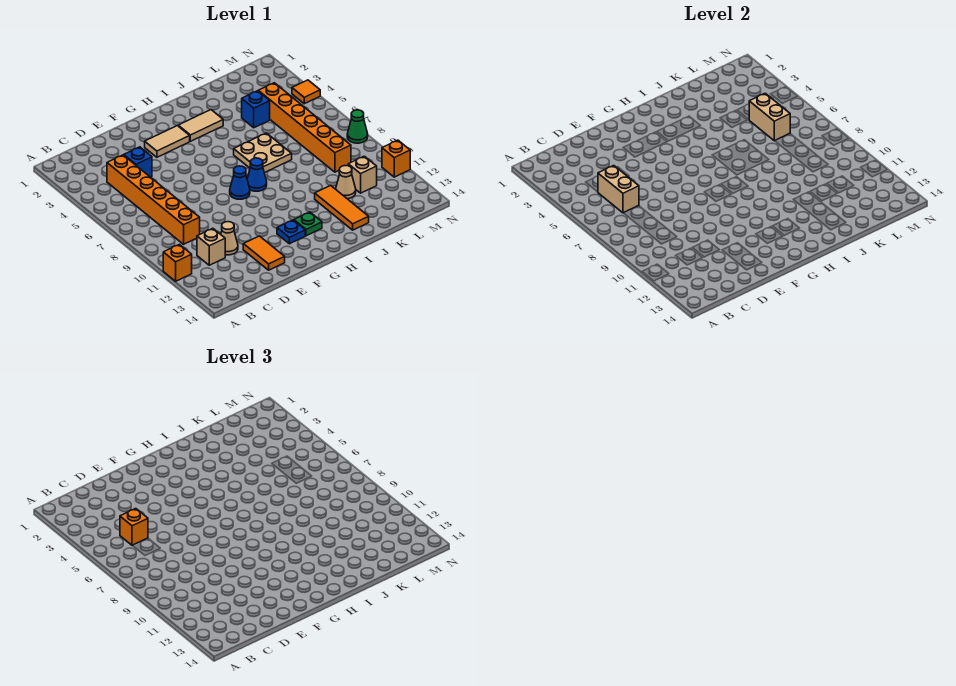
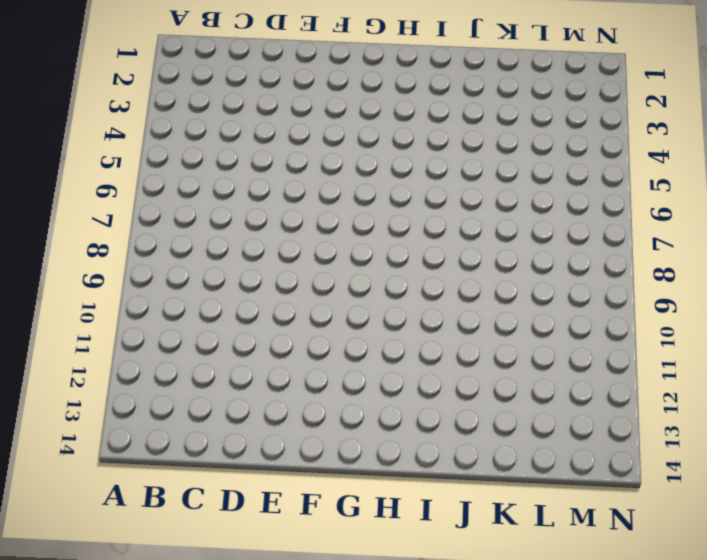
none -> orange brick A11 level 1
none -> orange brick C4:C9 level 1
none -> tan brick C11 level 1

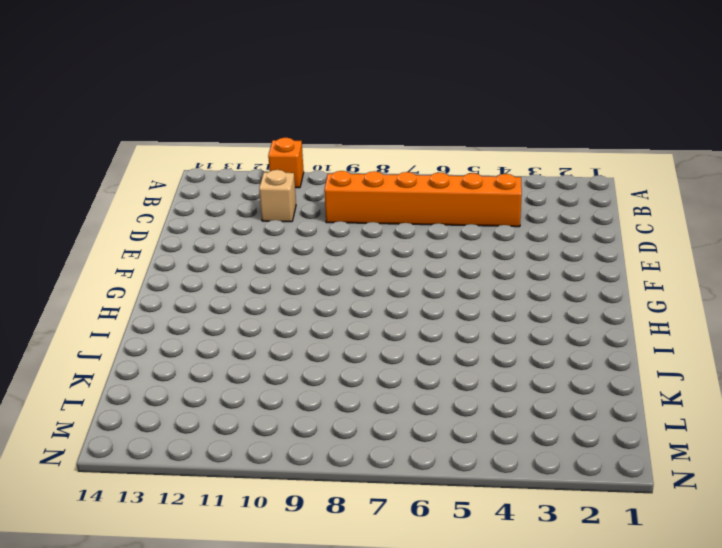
none -> blue brick D4 level 1
none -> tan cone D11 level 1
none -> orange tile E12:E13 level 1

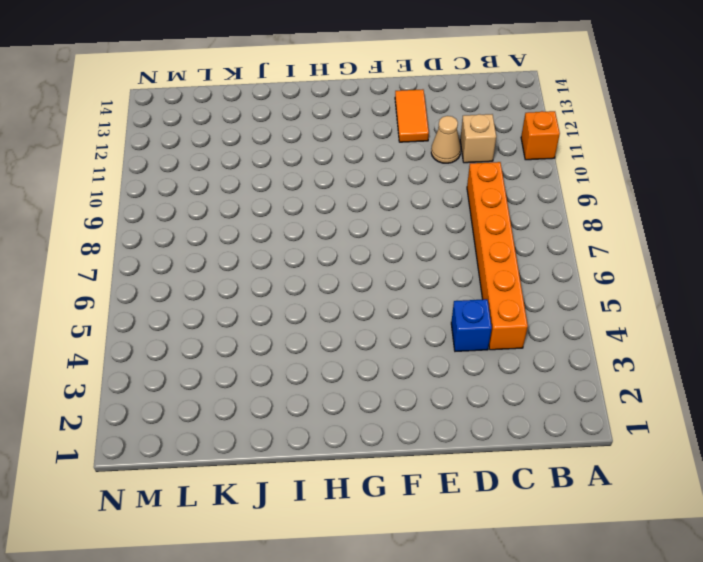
none -> tan tile F3:G3 level 1
none -> blue cone G8 level 1
none -> blue plate G12 level 1

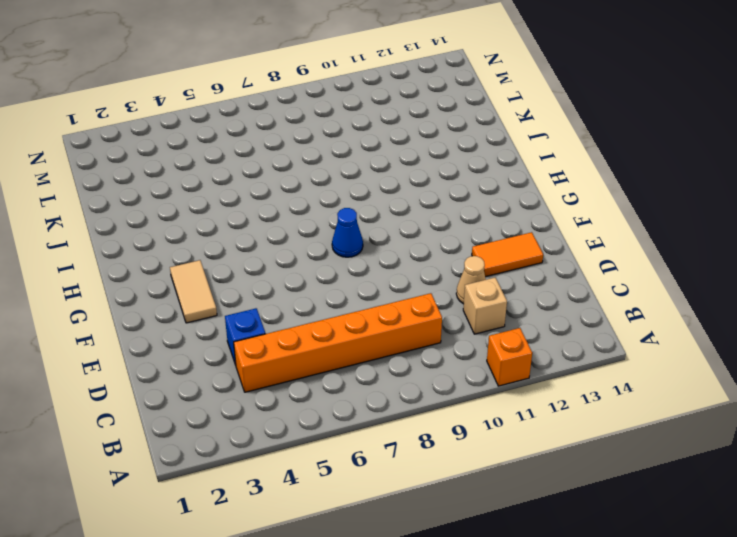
none -> blue plate G12 level 1
none -> tan tile H3:I3 level 1
none -> blue cone H8 level 1

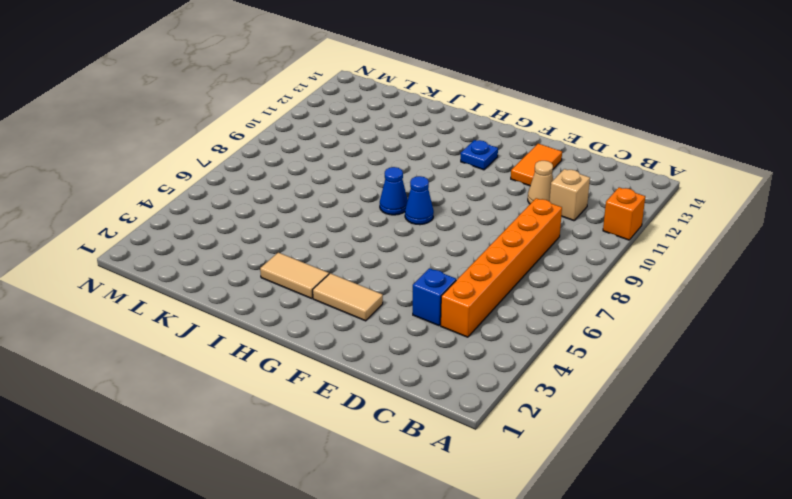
none -> green plate H12 level 1
none -> tan plate I6:J7 level 1
none -> orange tile J11:J13 level 1

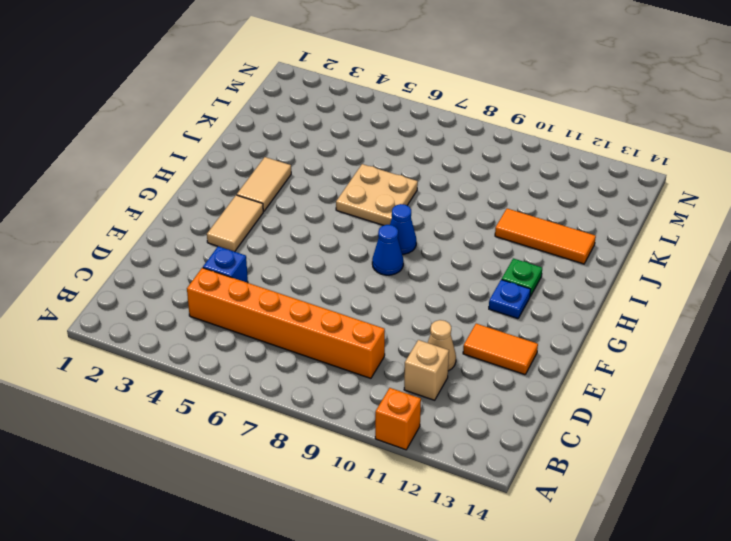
none -> blue brick K4 level 1
none -> tan cone K11 level 1
none -> orange brick L4:L9 level 1

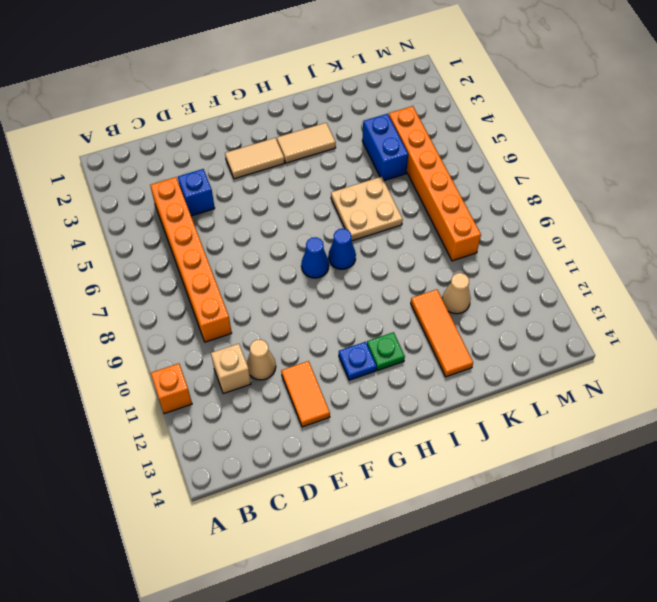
blue brick K4:K5 level 1 -> blue brick K4 level 1
none -> tan brick L11 level 1
none -> orange tile N4 level 1
none -> green cone N8 level 1

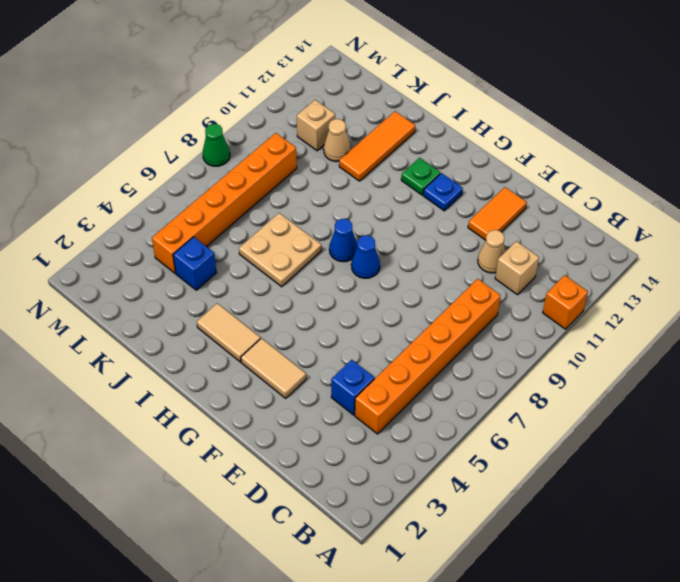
none -> orange tile N4 level 1
none -> orange brick N11 level 1
none -> tan brick C5:C6 level 2

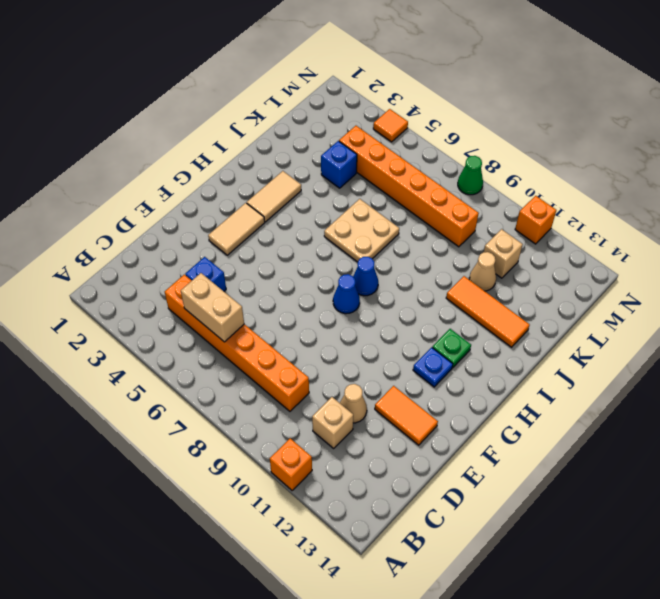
none -> tan brick L5:L6 level 2
none -> orange brick C5 level 3

